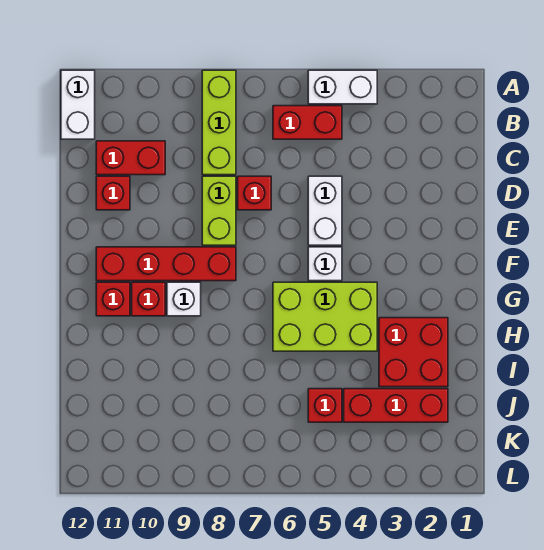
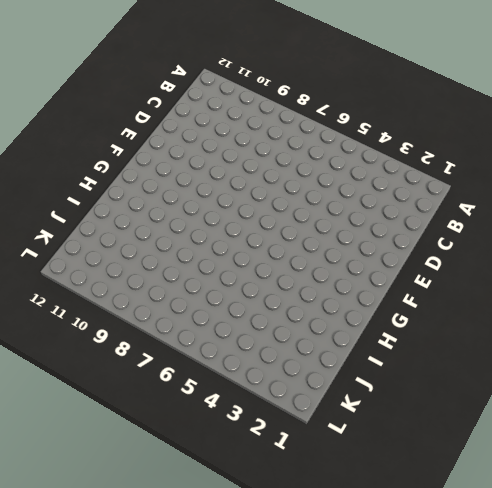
none -> white brick A4:A5 level 1
none -> lime brick A8:C8 level 1
none -> white brick A12:B12 level 1

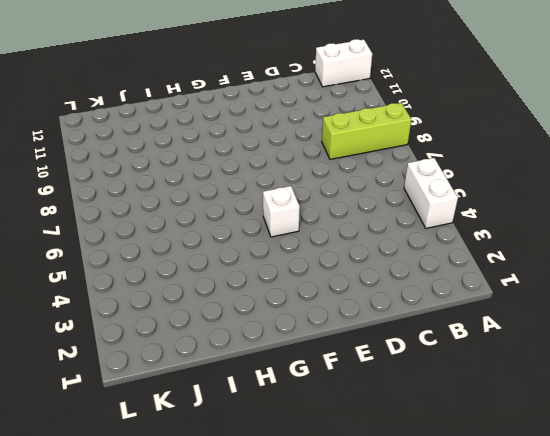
none -> red brick B5:B6 level 1
none -> red brick C10:C11 level 1
none -> white brick D5:E5 level 1

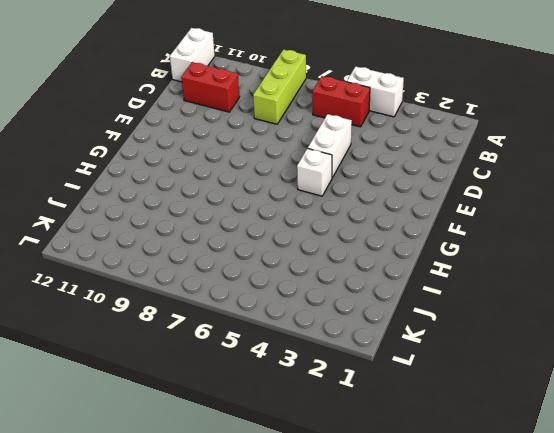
none -> red brick D7 level 1
none -> lime brick D8:E8 level 1
none -> red brick D11 level 1

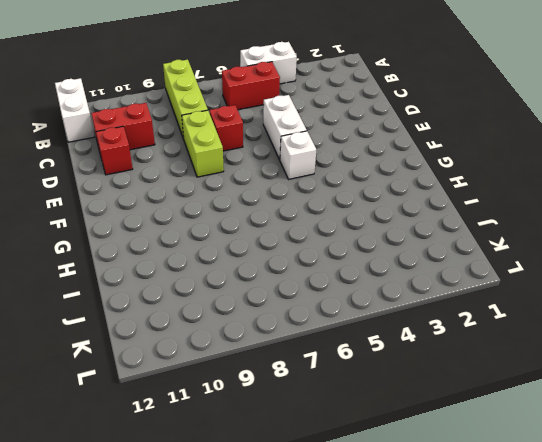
none -> red brick F8:F11 level 1
none -> lime brick G4:H6 level 1
none -> white brick G9 level 1

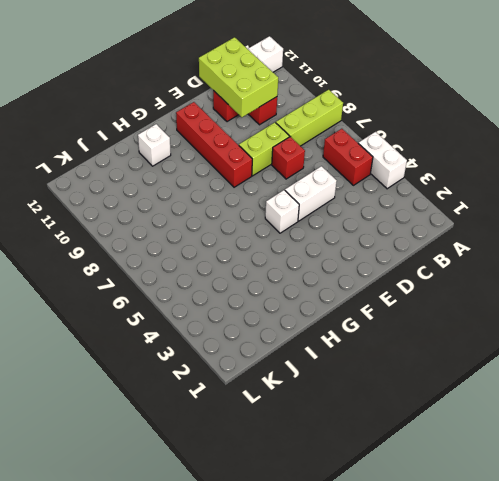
lime brick C10:D12 level 2 -> lime brick G4:H6 level 1
white brick H11 level 1 -> white brick G9 level 1
none -> red brick G10 level 1
none -> red brick G11 level 1
none -> red brick H2:I3 level 1

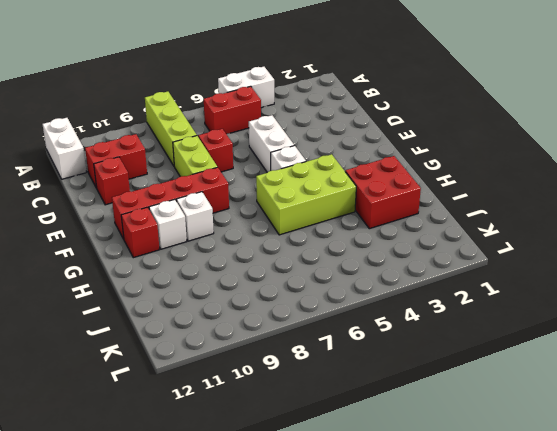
white brick G10 level 1 -> red brick G10 level 1
none -> red brick J2:J4 level 1
none -> red brick J5 level 1

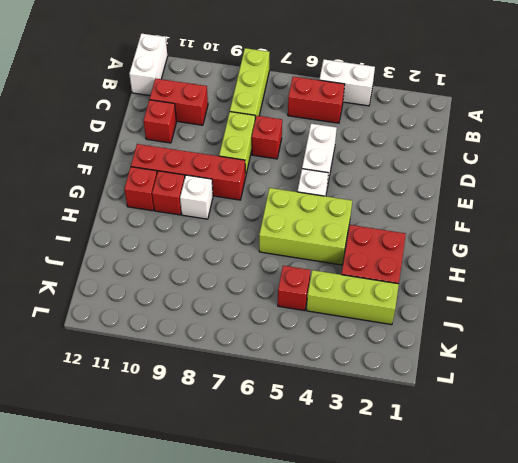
lime brick J2:J4 level 1 -> red brick J2:J4 level 1

